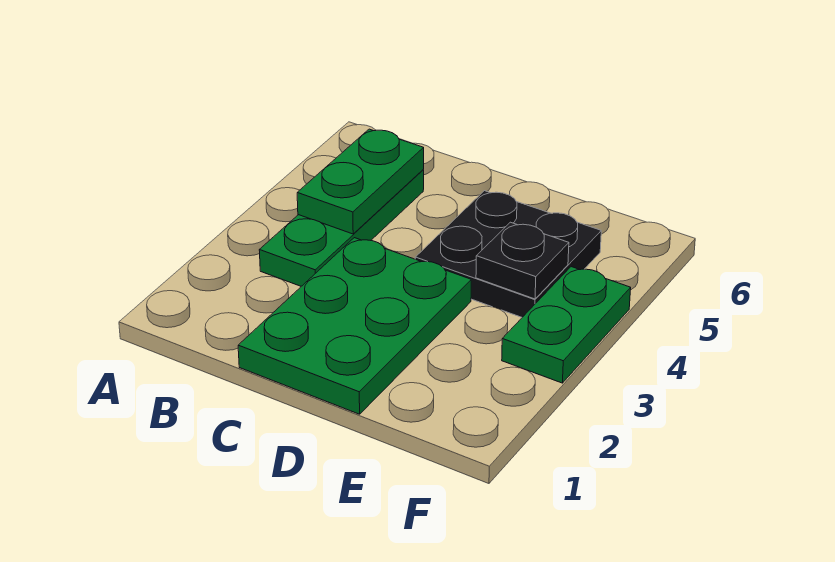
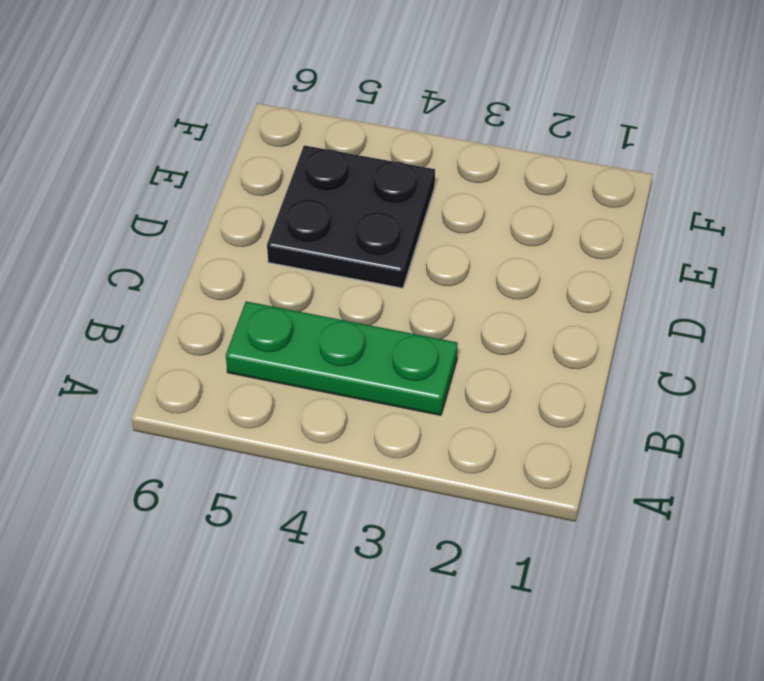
none -> green plate C1:D3 level 1
none -> green plate F3:F4 level 1

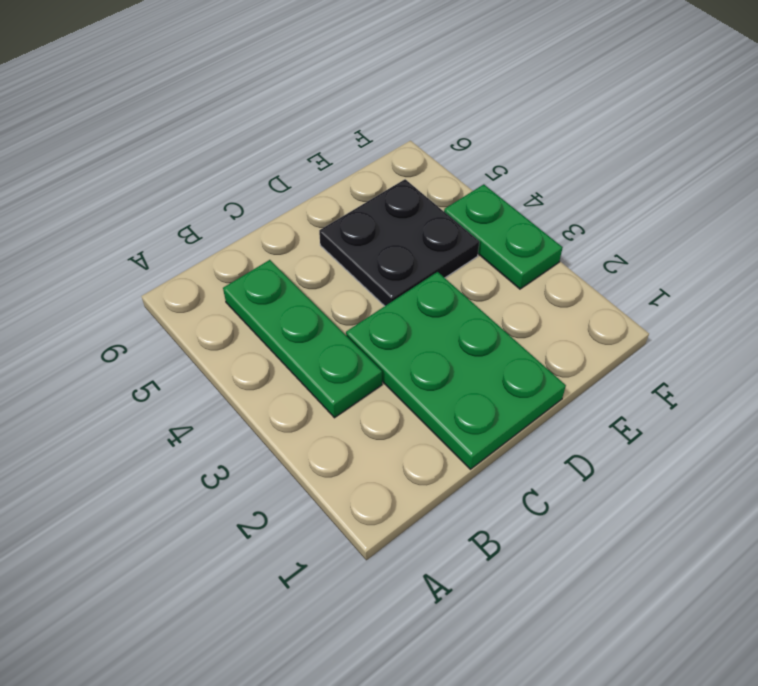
none -> green plate B4:B5 level 2
none -> black plate E4 level 2

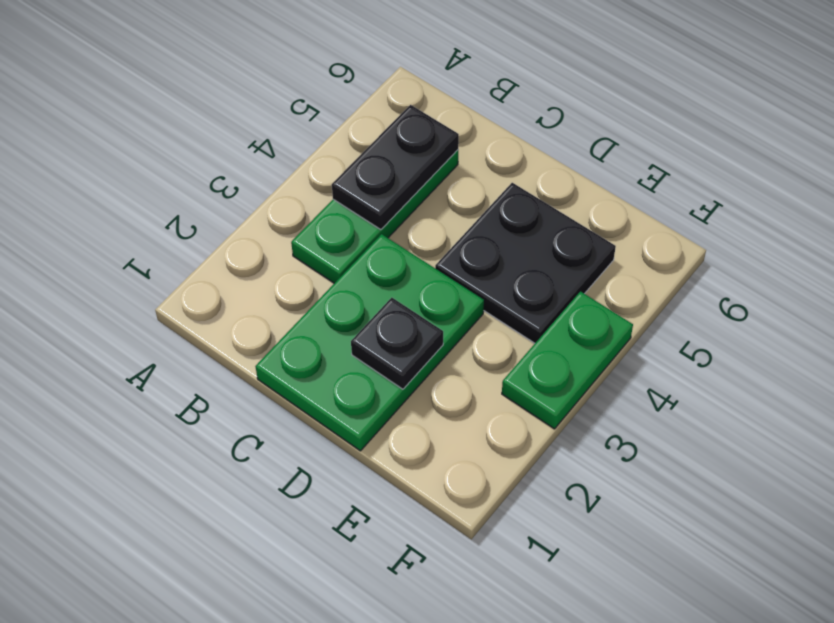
black plate B4:B5 level 2 -> green plate B4:B5 level 2
black plate D2 level 2 -> black plate E4 level 2

